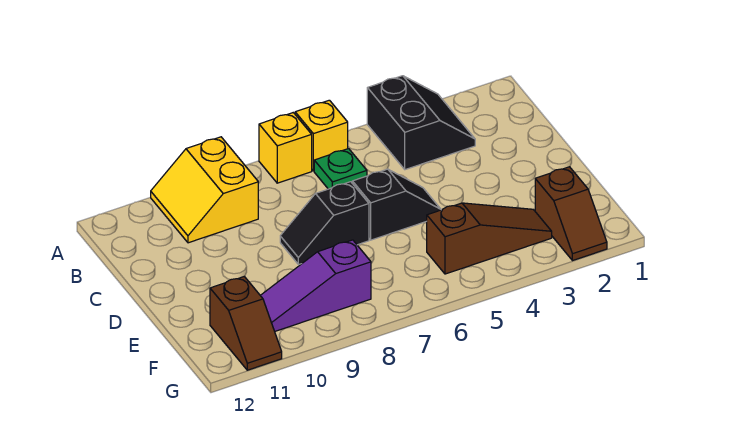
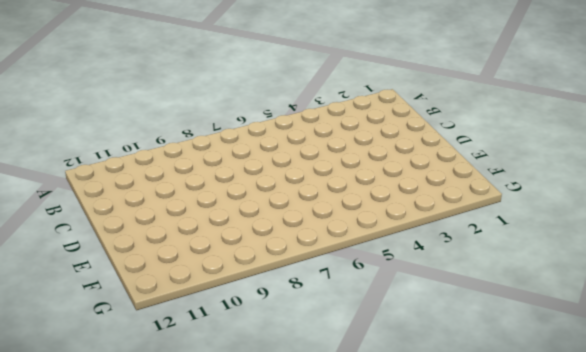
none -> black slope A3:B4 level 1 top 4
none -> yellow brick A6 level 1

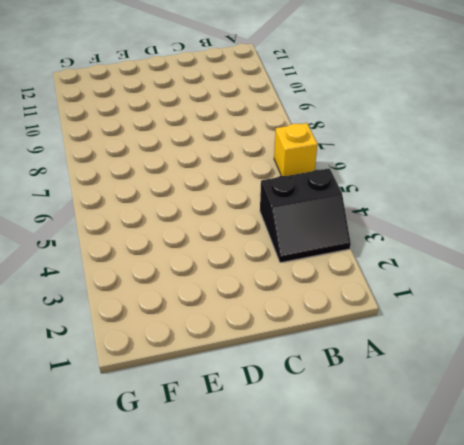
none -> yellow brick A7 level 1
none -> yellow slope A9:B10 level 1 top 9

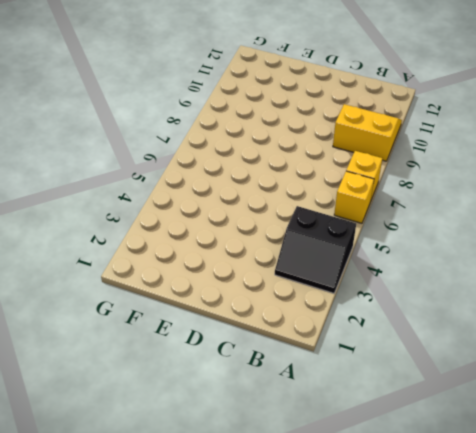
none -> green plate B6 level 1
none -> black slope D5:D6 level 1 top 6

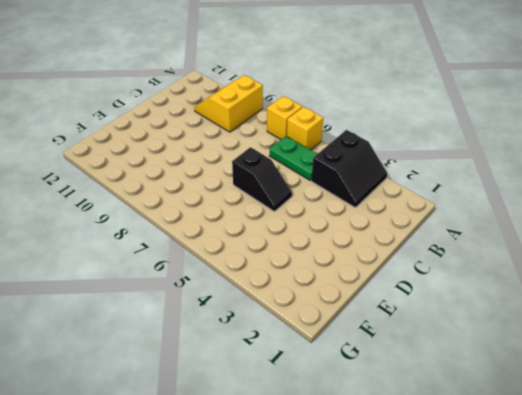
green plate B5:B6 level 1 -> green plate B6 level 1
none -> black slope D7:D8 level 1 top 7
none -> brown slope F2:G2 level 1 top F

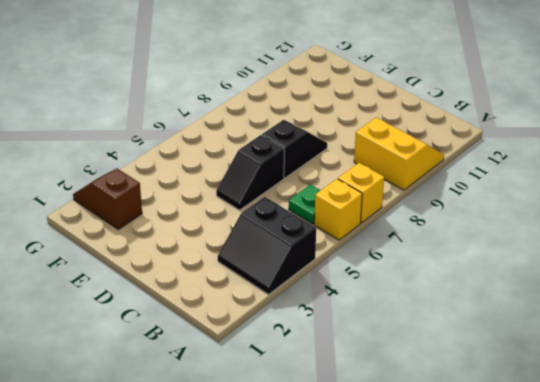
none -> brown slope F3:F5 level 1 top 5
none -> purple slope F8:F10 level 1 top 8

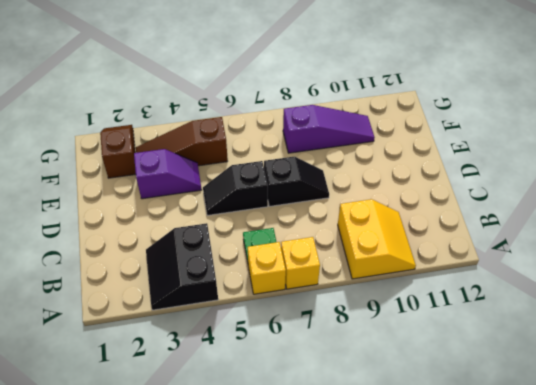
purple slope E3:E4 level 1 top 3 -> none
none -> brown slope F11:G11 level 1 top F

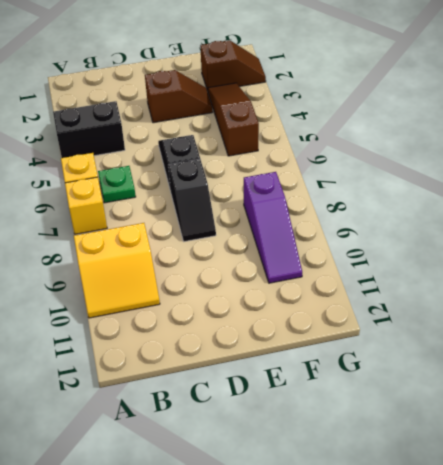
brown slope D3:E3 level 1 top D -> brown slope F11:G11 level 1 top F

